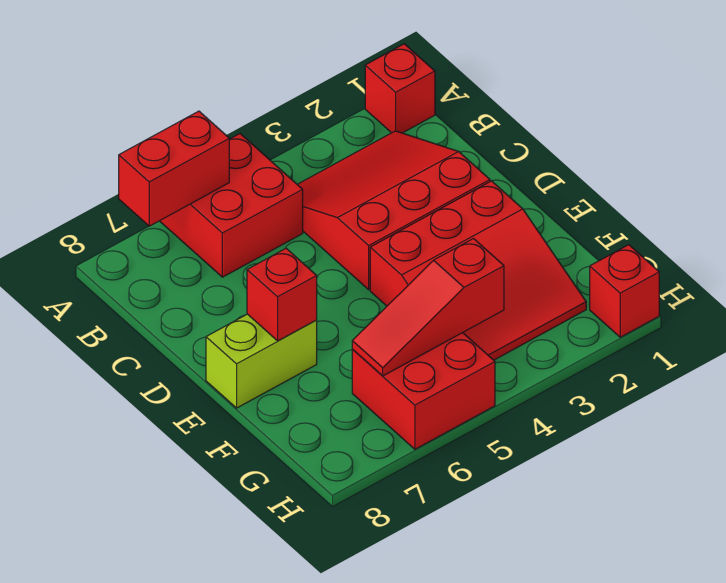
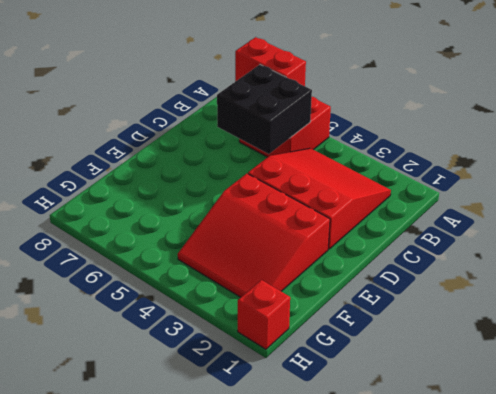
black brick B5:C6 level 2 -> none
none -> red brick A1 level 1
none -> lime brick E7:E8 level 1

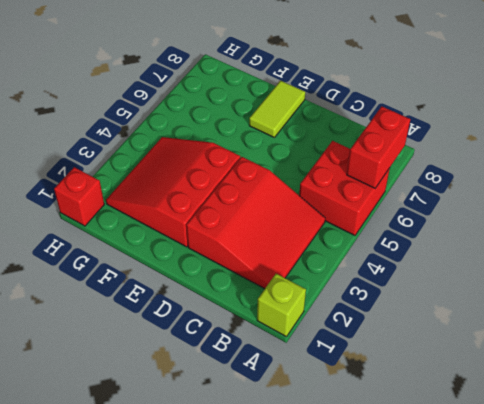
lime brick A1 level 1 -> red brick A1 level 1
lime tile E7:E8 level 1 -> lime brick E7:E8 level 1
none -> red brick G5:H6 level 1
none -> red brick E7 level 2

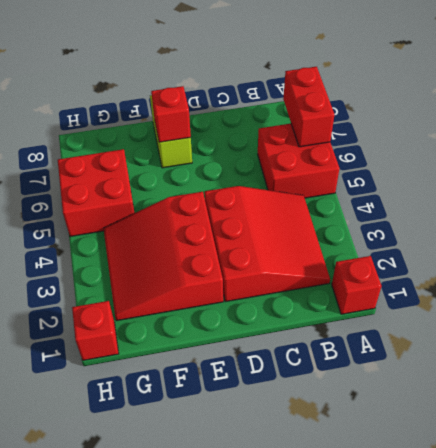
none -> red slope G4:G6 level 2 top 4

